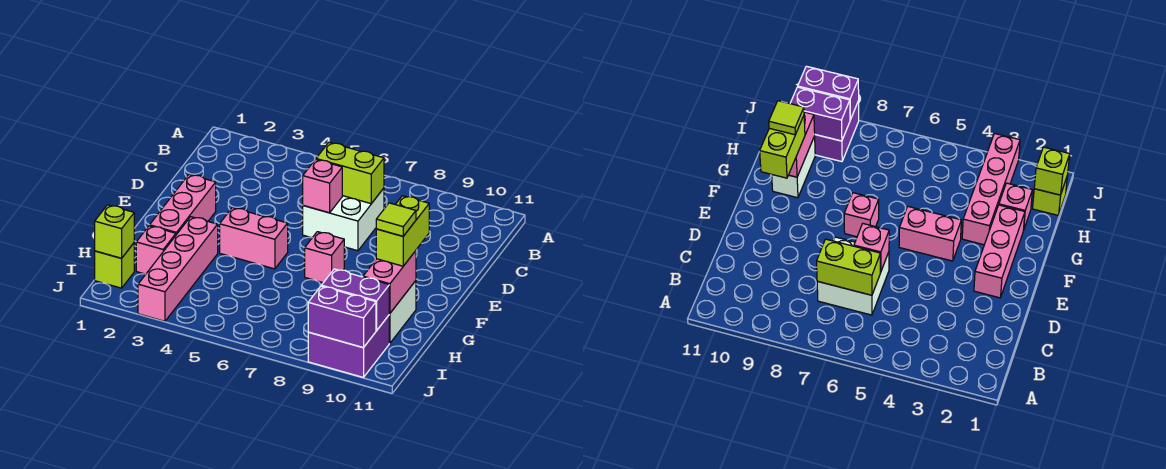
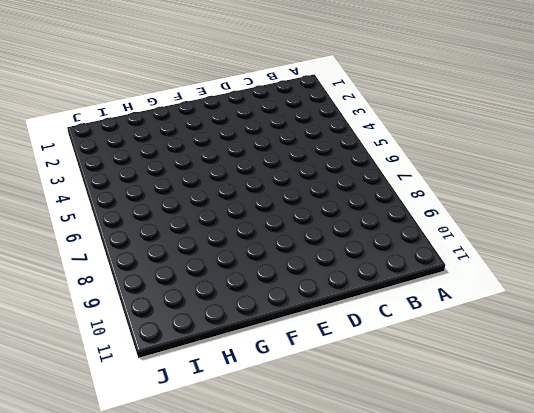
none -> white brick C6:D7 level 1
none -> pink brick E2:G2 level 1
none -> pink brick F4:F5 level 1

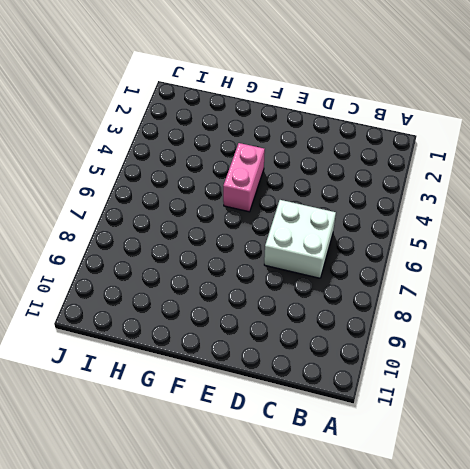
none -> pink brick E2:G2 level 1
none -> pink brick F7 level 1
none -> pink brick G3:J3 level 1

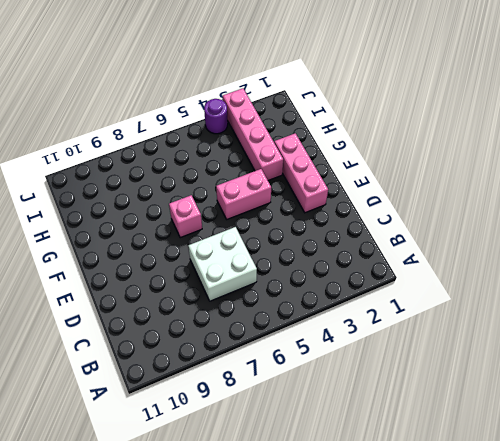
purple round brick J4 level 1 -> none
none -> white brick G10:H10 level 1
none -> pink brick H2 level 1
none -> lime brick I1 level 1

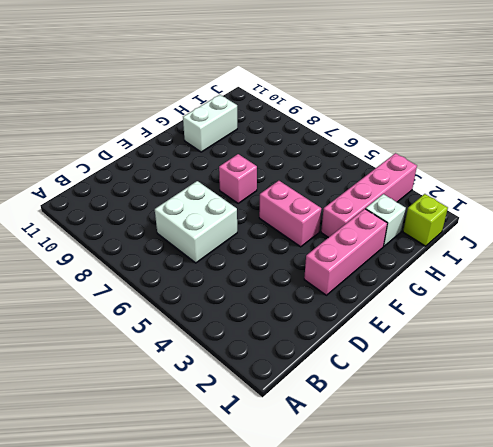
white brick H2 level 1 -> pink brick H2 level 1
none -> purple brick I9:J10 level 1
none -> lime brick C6:C7 level 2
none -> pink brick D6 level 2

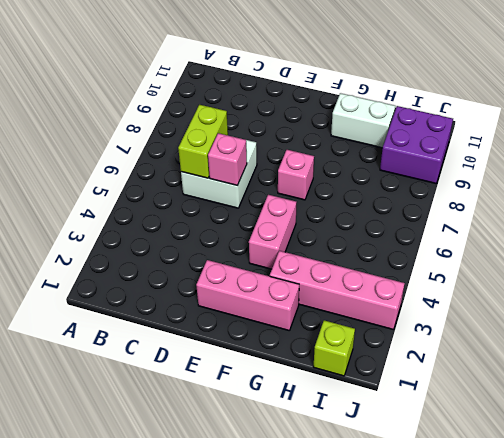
none -> pink brick H2 level 1
none -> pink brick G10:H10 level 2
none -> lime brick I1 level 2

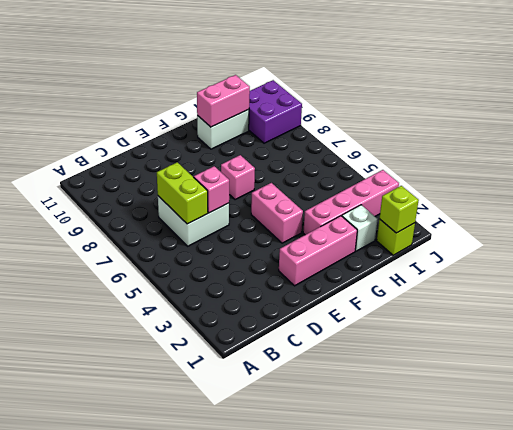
white brick H2 level 1 -> pink brick H2 level 1
none -> purple brick I9:I10 level 2
none -> purple brick J9:J10 level 2
none -> lime brick F10:G10 level 3

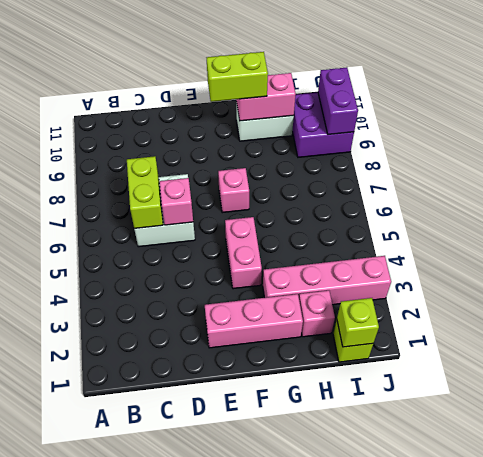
none -> purple brick I9:I10 level 2
none -> lime tile G10 level 4

